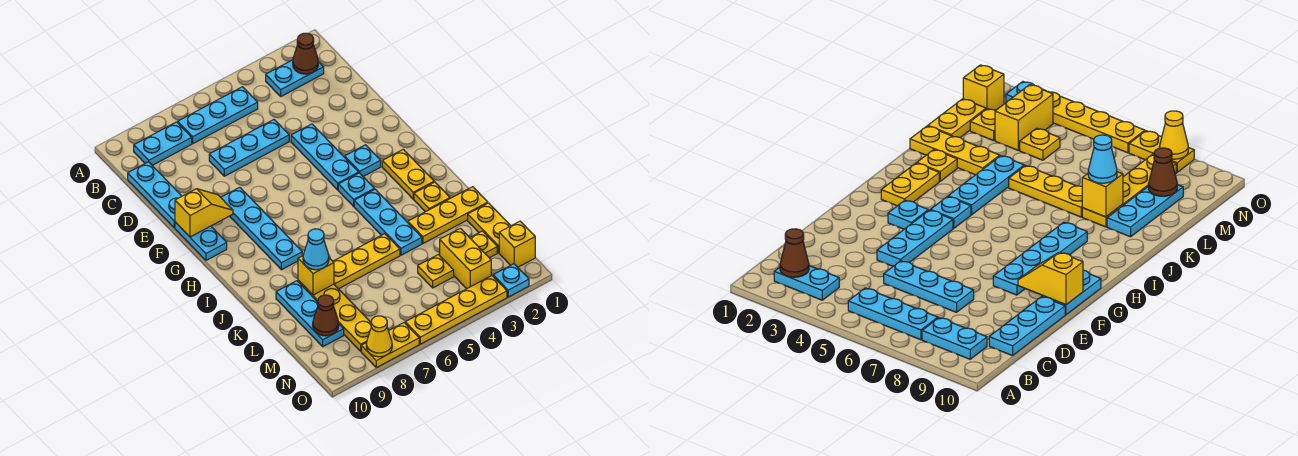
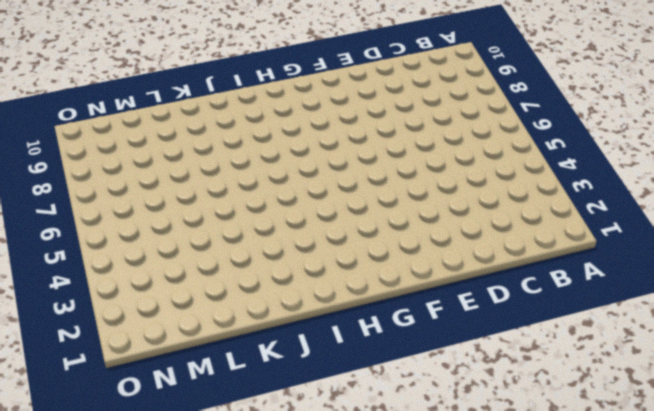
none -> cyan plate B2:B3 level 1
none -> cyan plate B5:B7 level 1
none -> cyan plate B8:B9 level 1
none -> cyan plate C10:E10 level 1

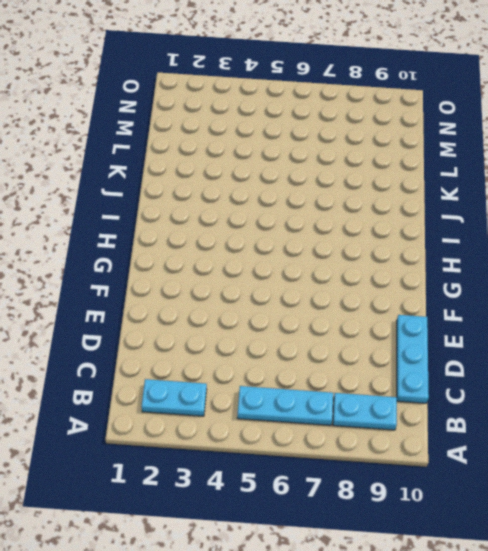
none -> cyan plate D5:D7 level 1
none -> cyan plate E4:G4 level 1
none -> cyan plate F8:I8 level 1
none -> cyan plate F10:G10 level 1

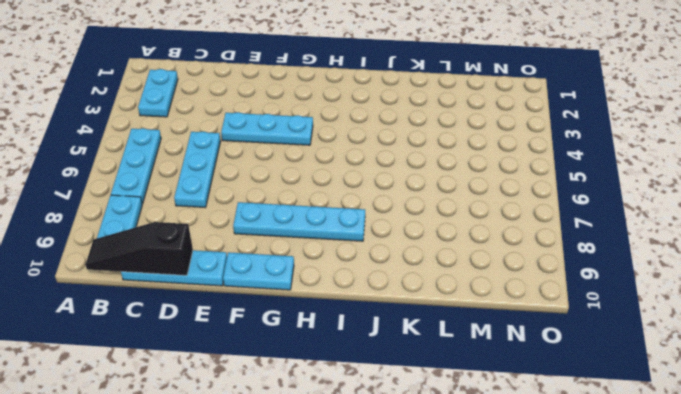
black slope B10:D10 level 2 top D -> none
none -> cyan plate G3 level 1
none -> yellow plate H2:I2 level 1
none -> cyan plate H4 level 1
none -> cyan plate I4:K4 level 1

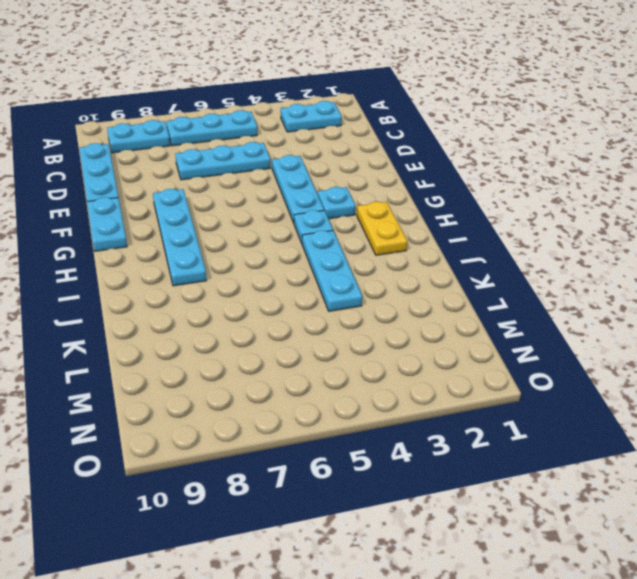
none -> yellow plate J2 level 1
none -> yellow plate K1:K3 level 1
none -> yellow plate K5:K7 level 1
none -> yellow plate K8:N8 level 1

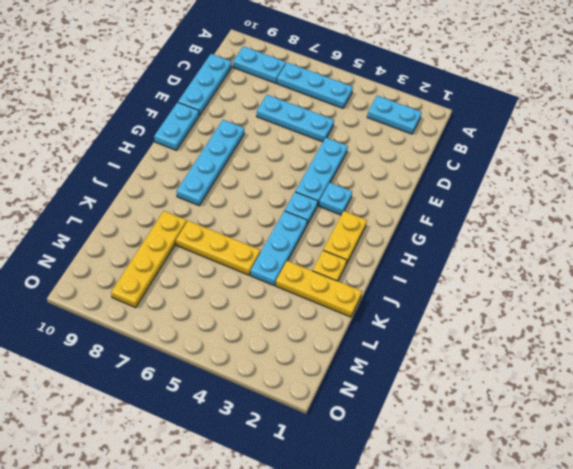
none -> cyan plate K9:M9 level 1
none -> yellow plate L1:M1 level 1
none -> yellow plate M2 level 1
none -> yellow brick M3:N3 level 1

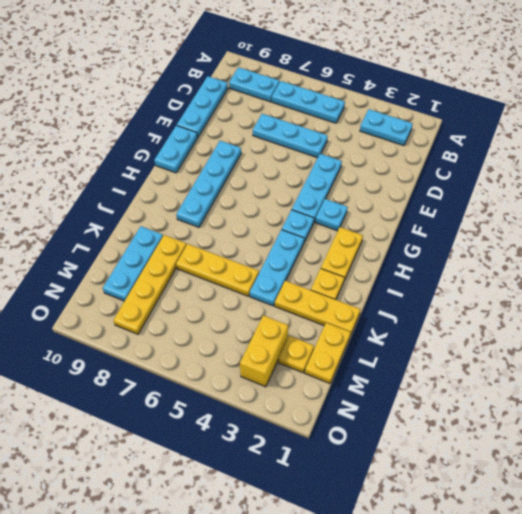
none -> yellow plate M4 level 1
none -> yellow brick N1 level 1
none -> cyan plate O2 level 1
none -> yellow plate O3:O6 level 1

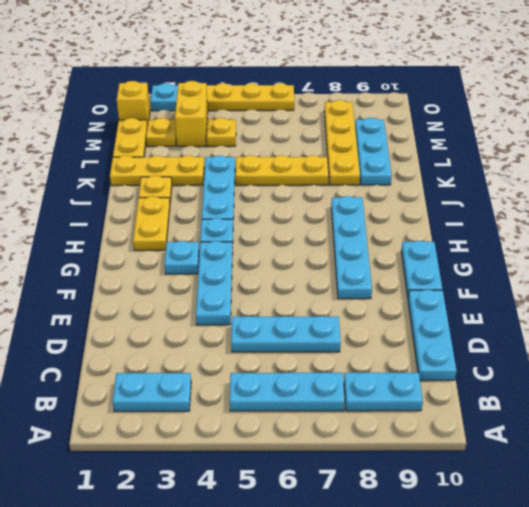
none -> yellow plate O7:O8 level 1
none -> brown cone B2 level 2
none -> yellow slope F9:F10 level 2 top 10
none -> yellow brick K8 level 2

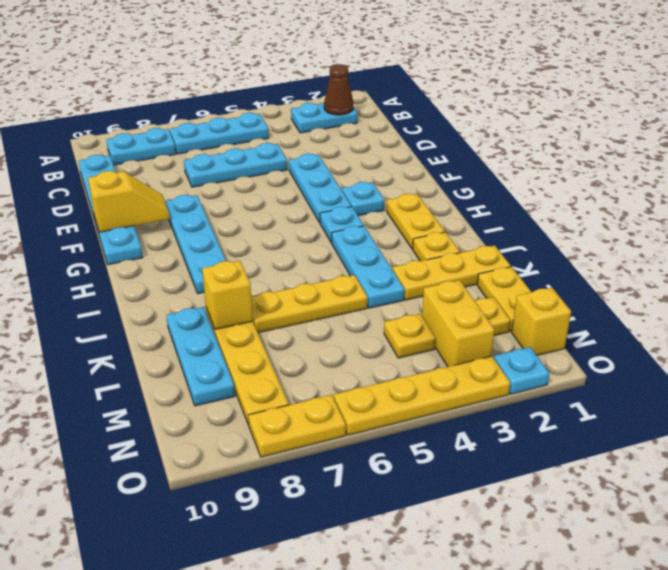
none -> brown cone M9 level 2
none -> yellow cone O8 level 2
none -> cyan cone K8 level 3

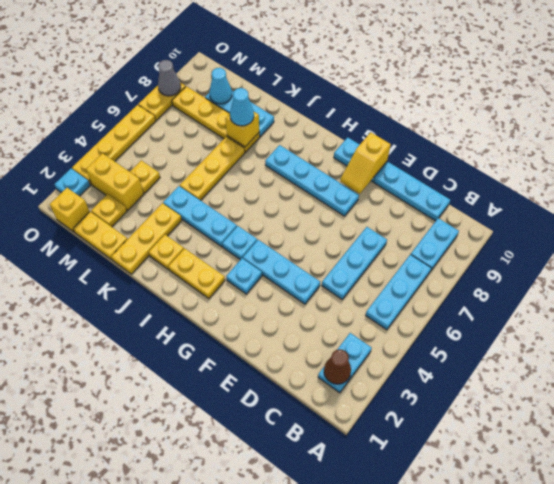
cyan cone M9 level 2 -> brown cone M9 level 2
grey cone O8 level 2 -> yellow cone O8 level 2

